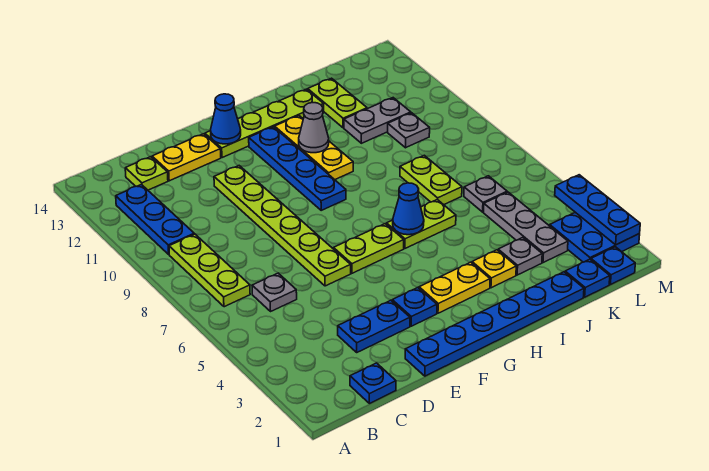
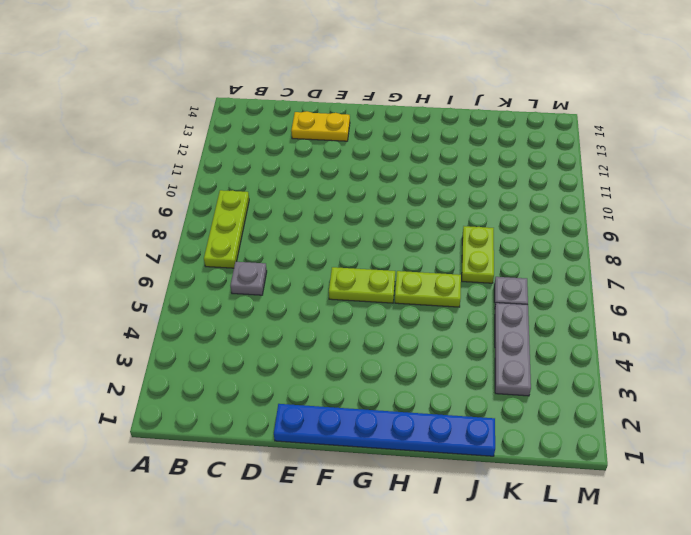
none -> blue plate B10:B12 level 1
none -> blue plate C1 level 1
none -> lime plate C13 level 1
none -> blue plate D3:E3 level 1

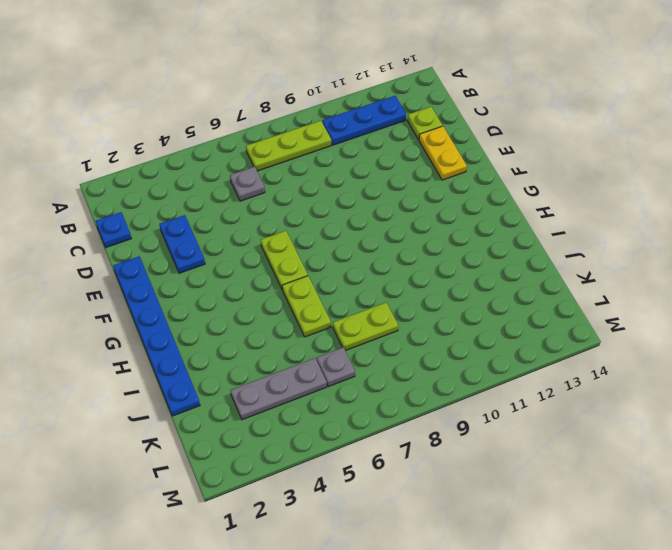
none -> lime plate E6:E11 level 1
none -> blue plate F3 level 1
none -> lime plate F13:I13 level 1
none -> yellow plate G3:H3 level 1

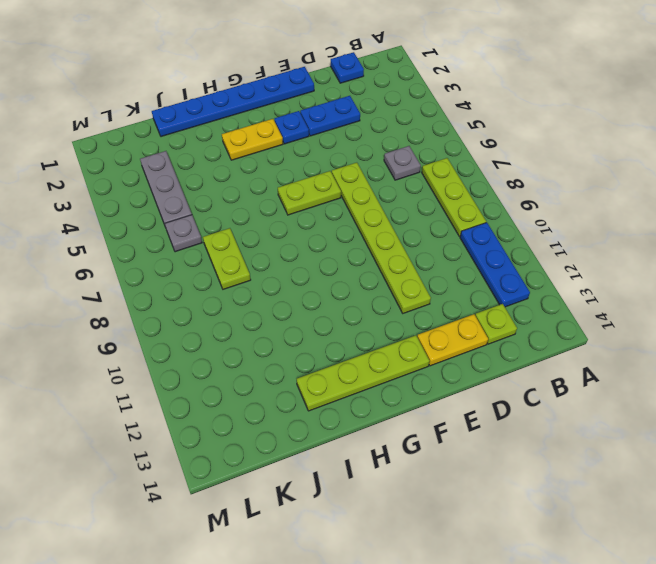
none -> blue plate G9:G12 level 1
none -> lime plate H6:I6 level 1
none -> yellow plate H10:H12 level 1
none -> yellow plate I3 level 1

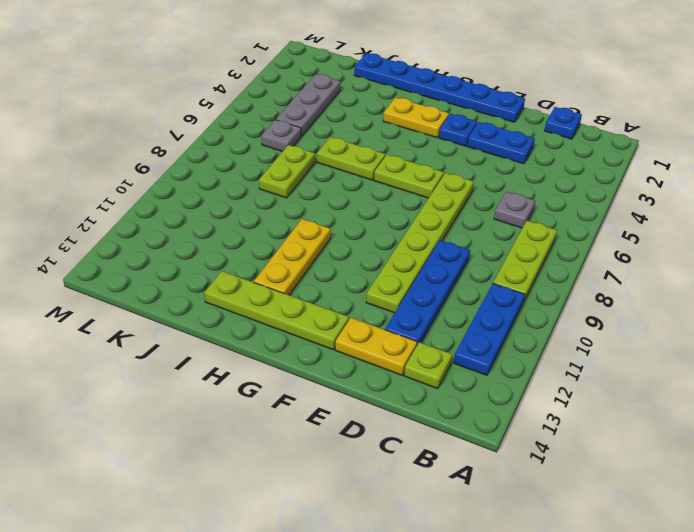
blue plate D9:D12 level 1 -> blue plate G9:G12 level 1
none -> yellow plate I3 level 1
none -> grey plate J3 level 1
none -> grey plate J11:K11 level 1
none -> lime plate J12:J13 level 1

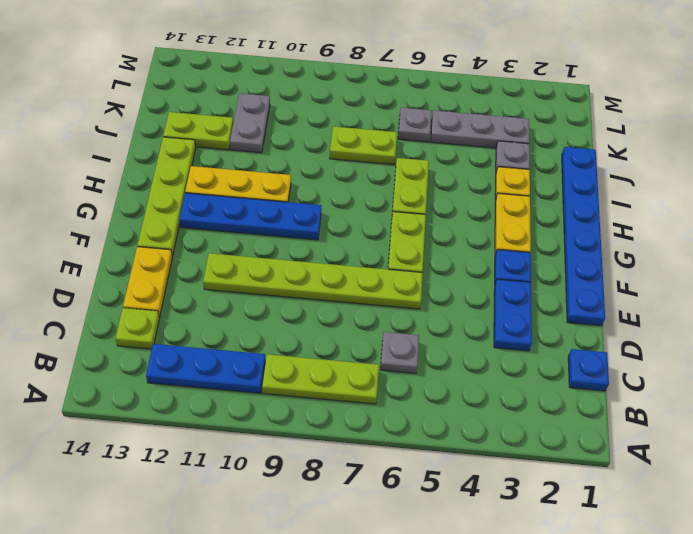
none -> blue plate K1 level 1
none -> grey plate K10 level 1
none -> blue plate L1 level 1
none -> blue plate L2:M3 level 1

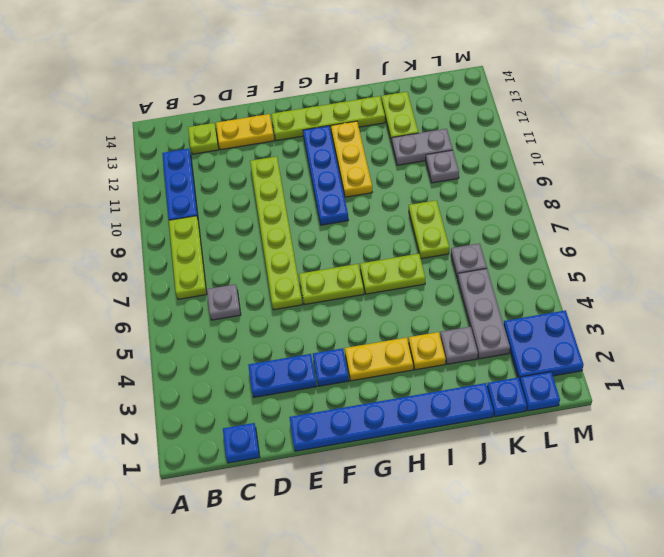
none -> blue cone F13 level 2
none -> blue cone H6 level 2
none -> grey cone H11 level 2
none -> blue plate M2:M4 level 2

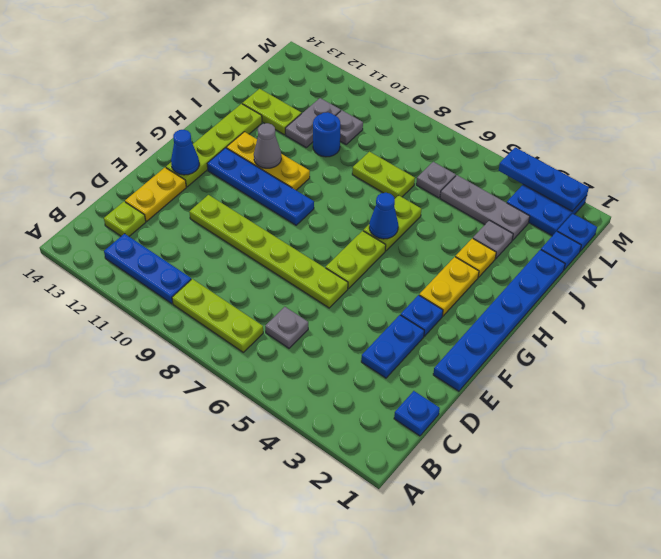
blue round brick J10 level 1 -> none

